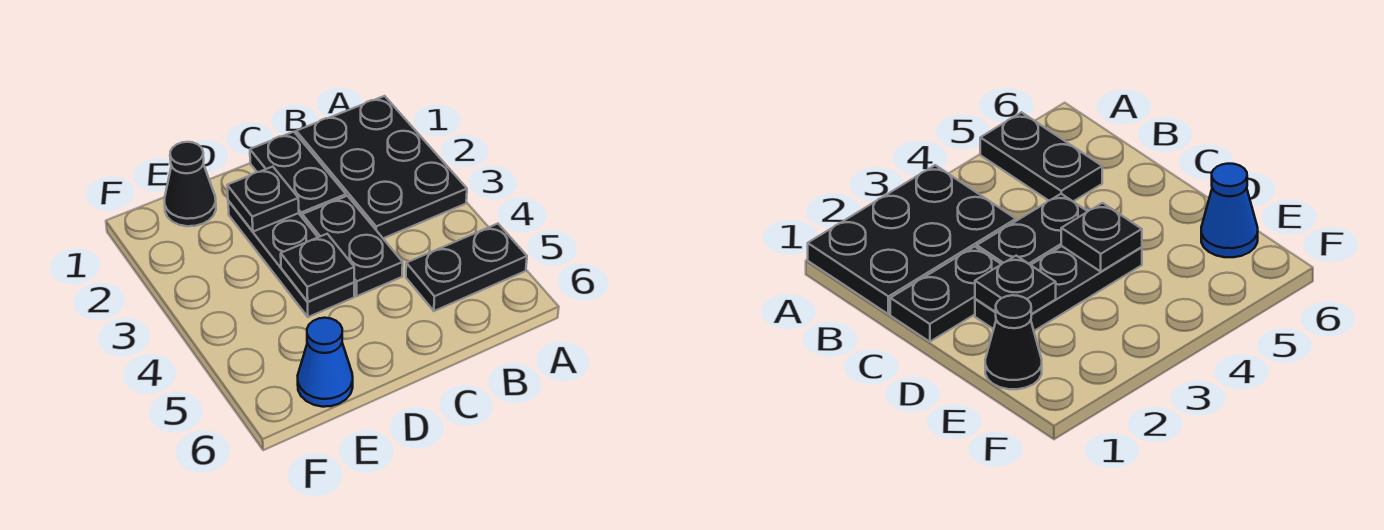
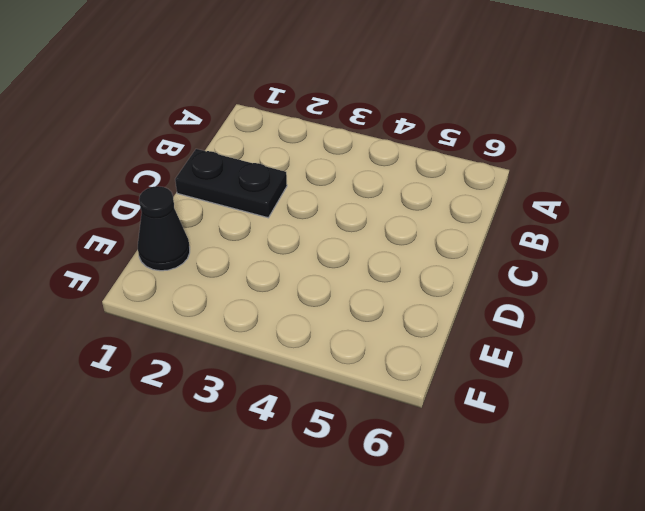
none -> black plate A1:B3 level 1
none -> black plate A5:B5 level 1

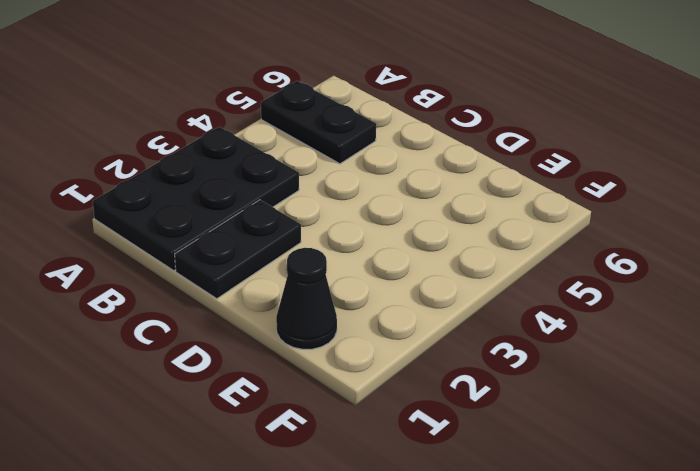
none -> black plate C3:C4 level 1
none -> black plate D2:D4 level 1

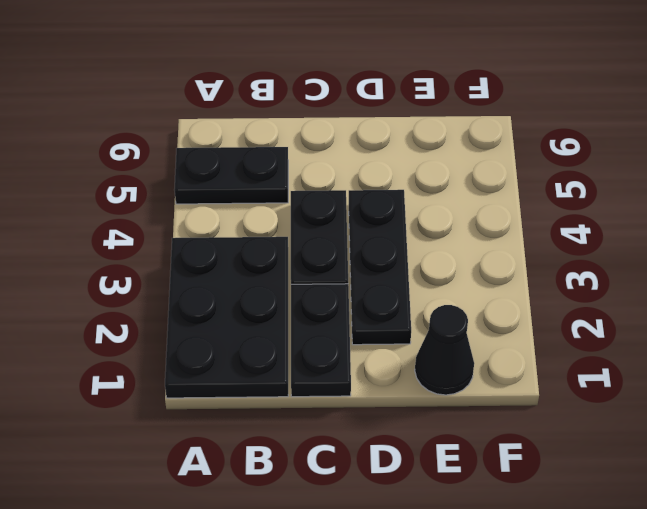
none -> blue cone E6 level 1
none -> black plate D2 level 2

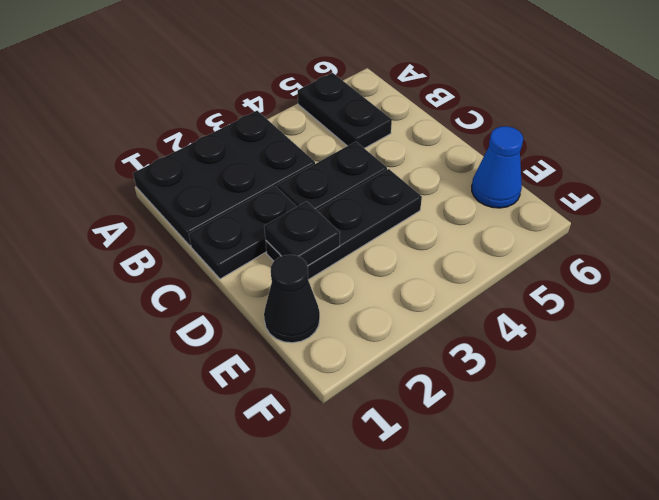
none -> black plate D4 level 2

